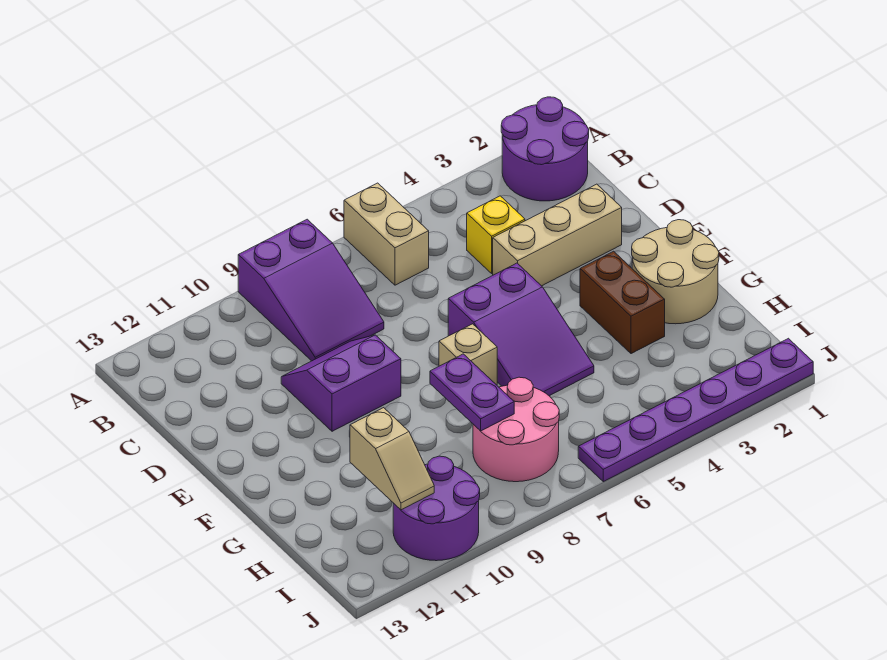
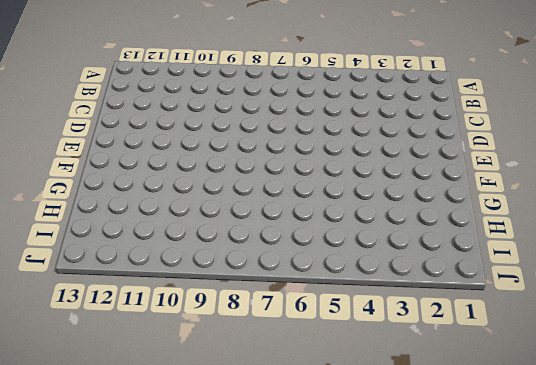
none -> purple round brick A1:B2 level 1
none -> tan brick A6:B6 level 1
none -> purple slope A8:C9 level 1 top A

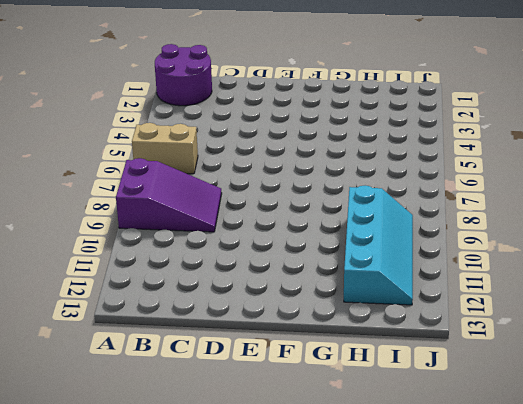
cyan slope H9:I12 level 1 top H -> purple round brick I10:J11 level 1
none -> yellow brick C4 level 1
none -> tan brick D2:D4 level 1
none -> purple slope D9:E10 level 1 top E

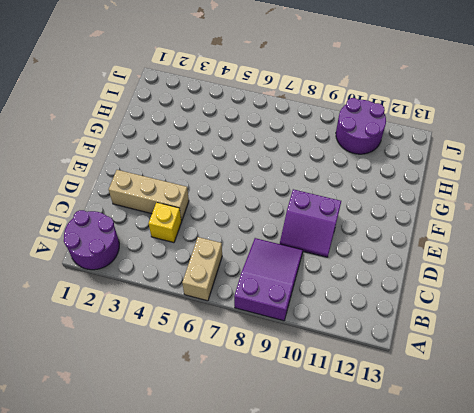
none -> purple slope E5:G6 level 1 top E
none -> tan round brick F1:G2 level 1
none -> brown brick F3:G3 level 1

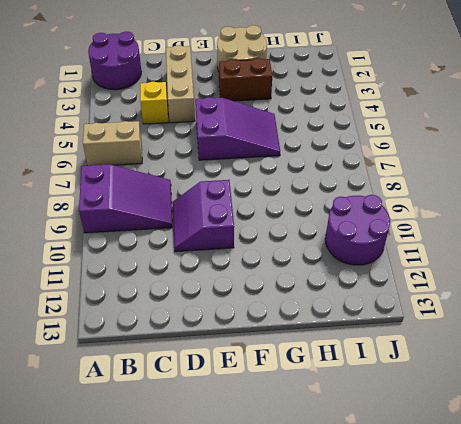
none -> tan brick F7 level 1
none -> pink round brick H7:I8 level 1
none -> purple plate J1:J6 level 1

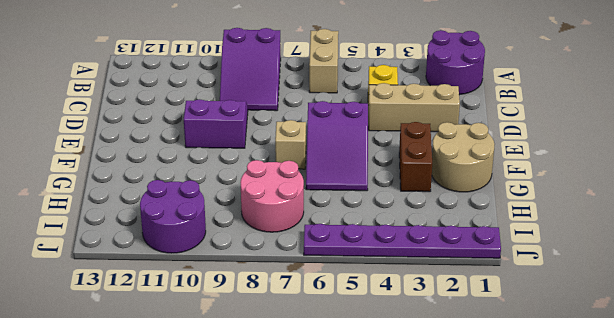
none -> purple plate G8:H8 level 2
none -> tan slope H11:I11 level 2 top H

